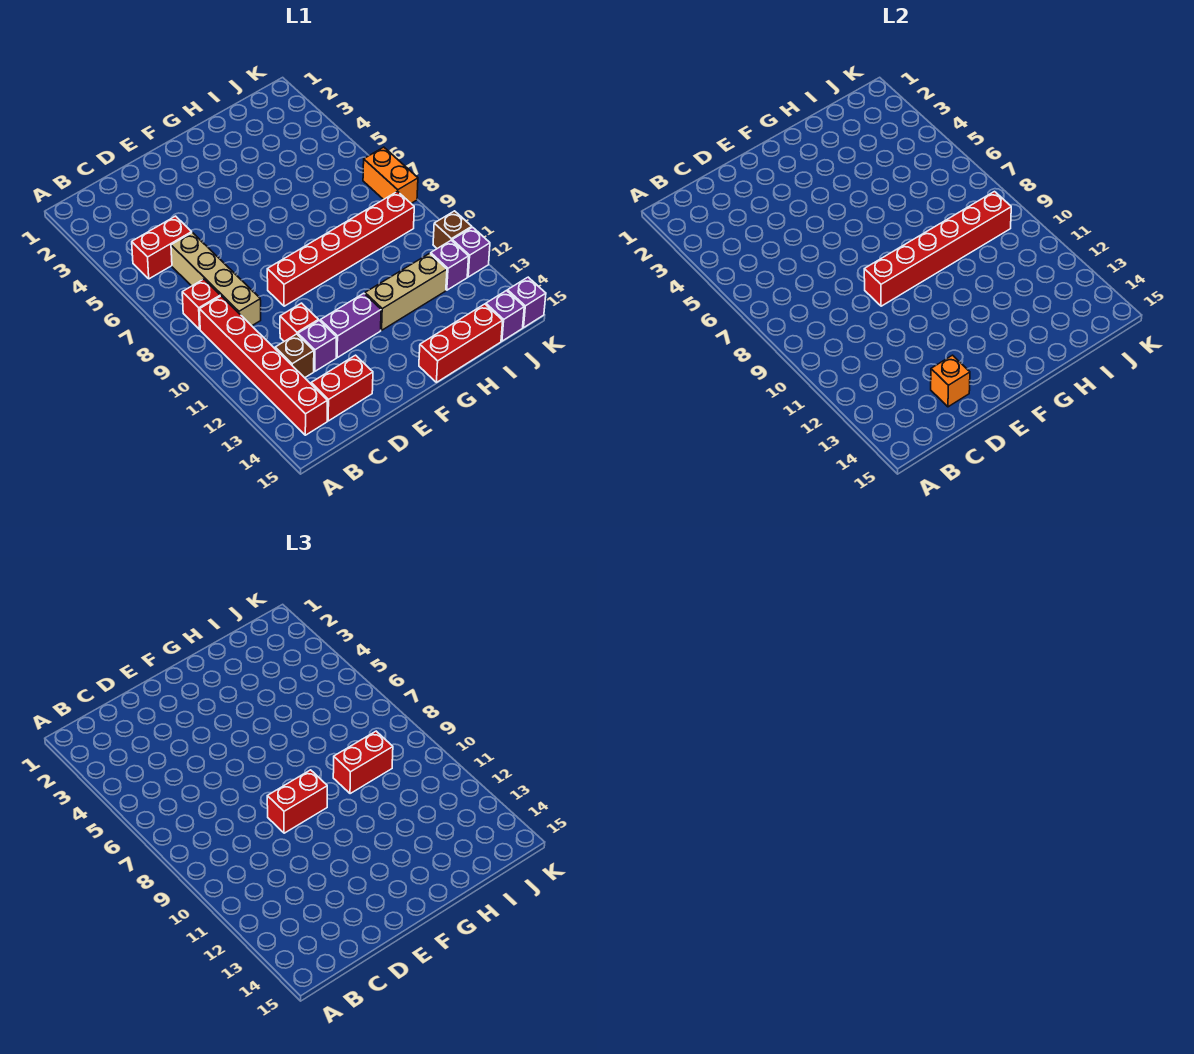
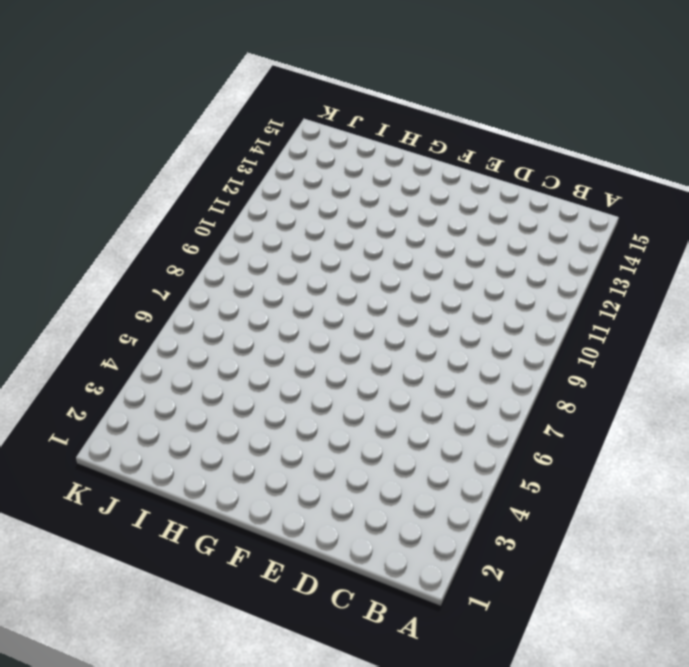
none -> red brick B5:C5 level 1
none -> red brick B8 level 1
none -> red brick B9:B14 level 1

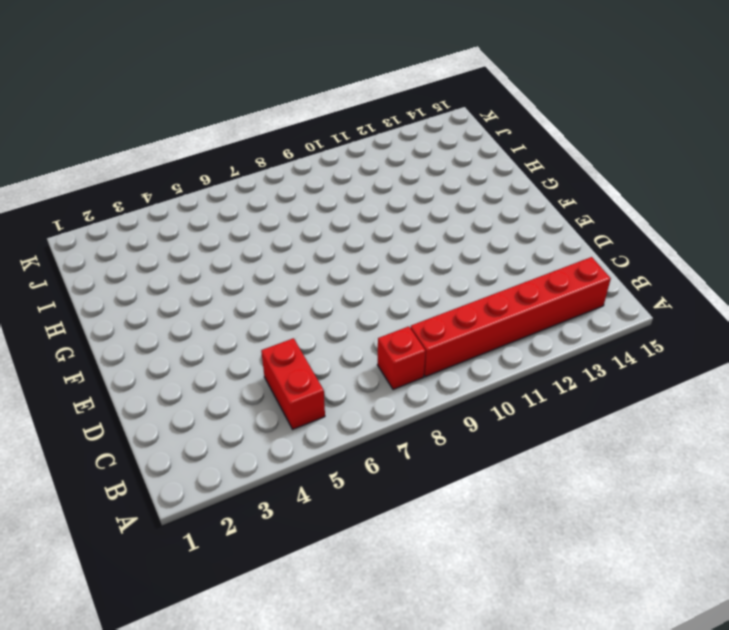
none -> tan brick C6:C9 level 1
none -> brown brick C12 level 1
none -> red brick C14:D14 level 1

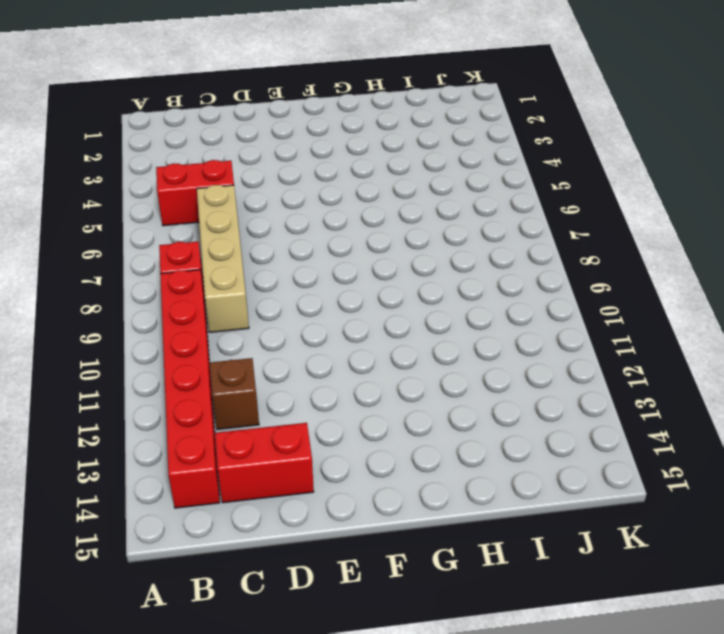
none -> red brick D11 level 1
none -> purple brick D12 level 1
none -> red brick E9:J9 level 1

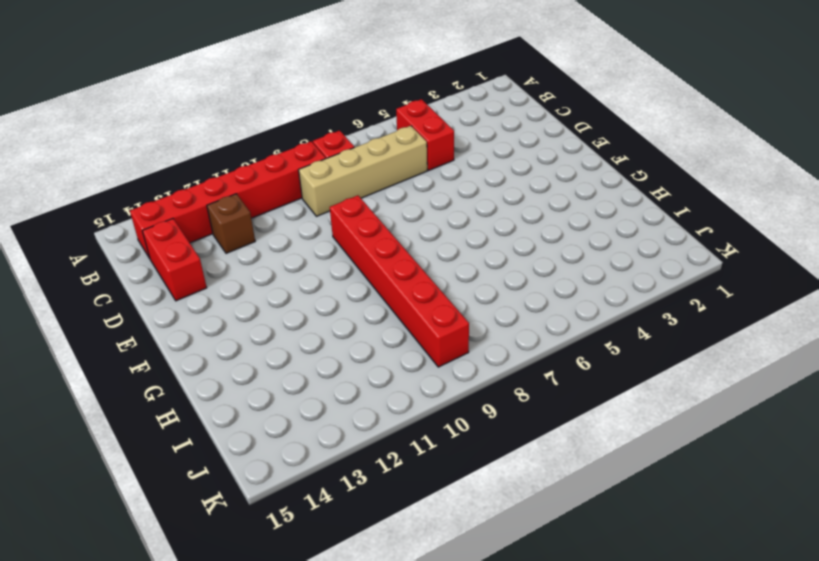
none -> red brick D11 level 1
none -> purple brick D12 level 1
none -> purple brick E12:F12 level 1

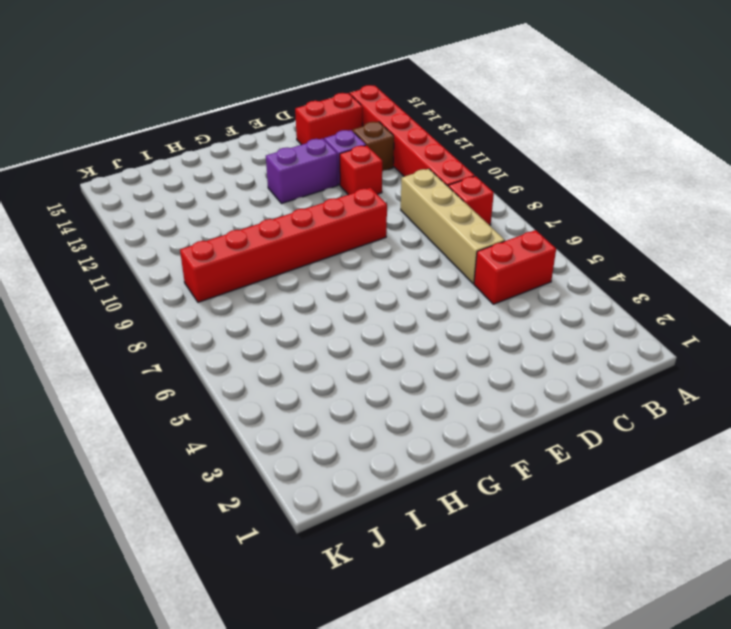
none -> tan brick G12:I12 level 1
none -> red brick G15:I15 level 1
none -> purple brick J12 level 1

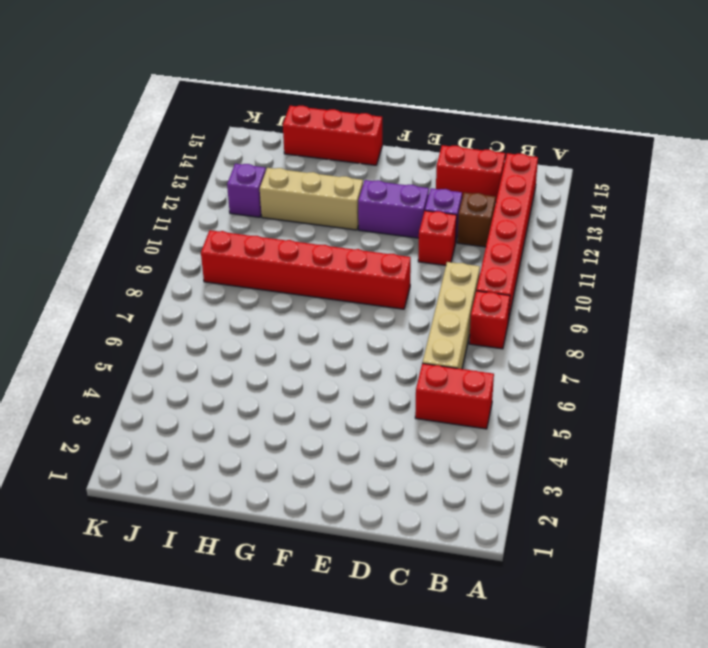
none -> purple brick J15 level 1
none -> orange brick K7:K8 level 1
none -> brown brick K11 level 1

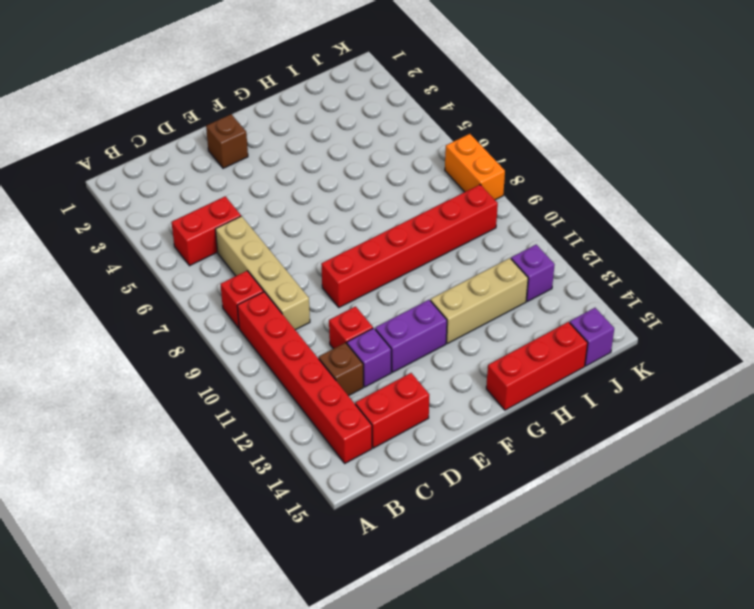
brown brick E2 level 1 -> brown brick K11 level 1
none -> purple brick K12 level 1
none -> purple brick K15 level 1
none -> orange brick D14 level 2

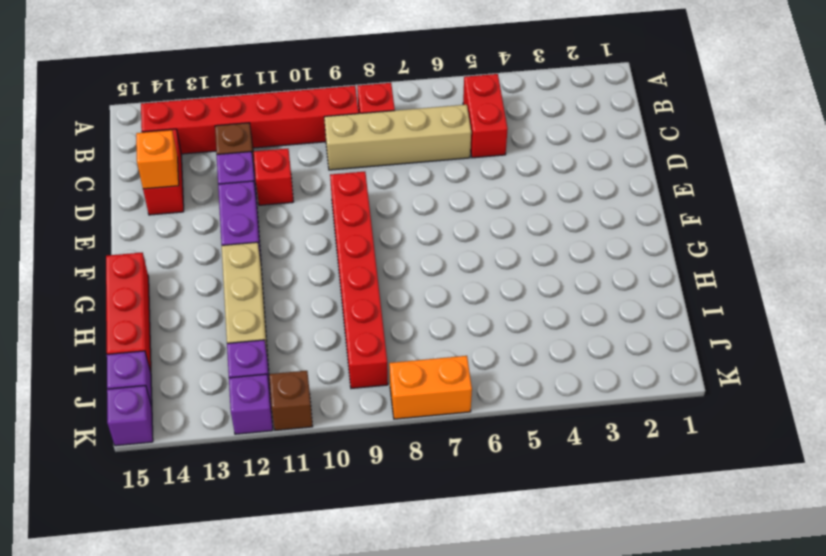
none -> red brick E9:J9 level 2
none -> red brick E9:F9 level 3
none -> red brick H9:I9 level 3

